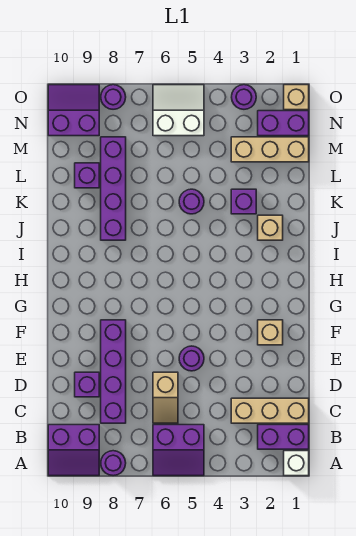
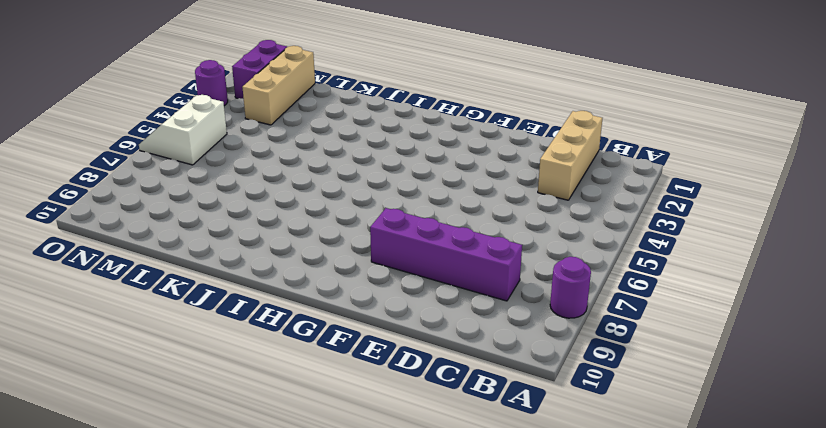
none -> white brick A1 level 1
none -> purple slope A5:B6 level 1 top B
none -> purple slope A9:B10 level 1 top B

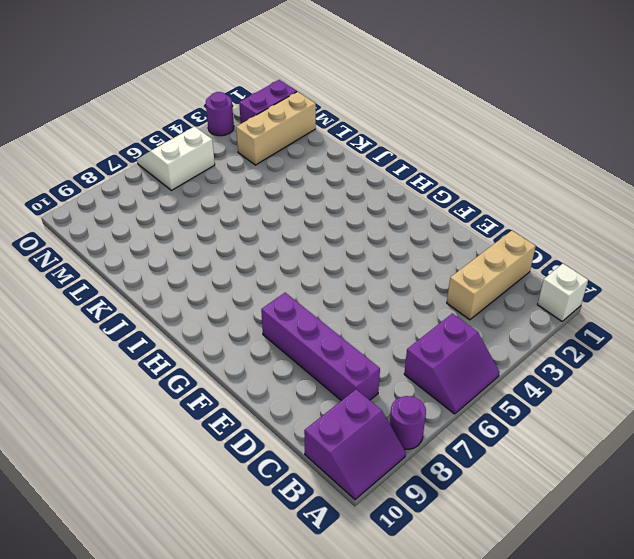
none -> purple brick B1:B2 level 1
none -> tan slope C6:D6 level 1 top D
none -> purple brick D9 level 1

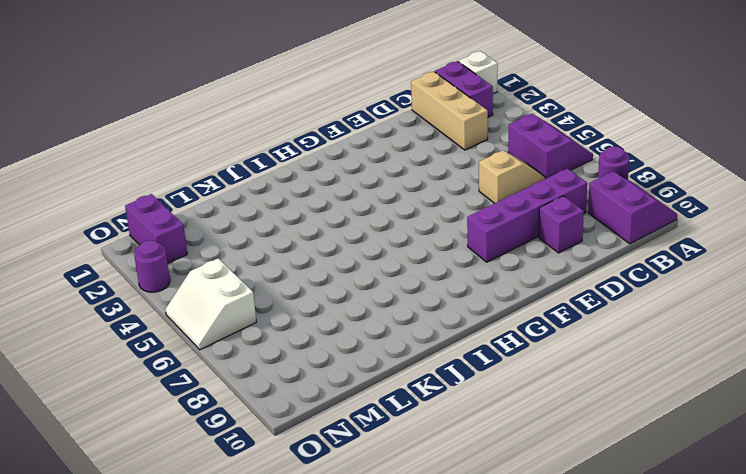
none -> purple round brick E5 level 1
none -> tan brick F2 level 1
none -> tan brick J2 level 1

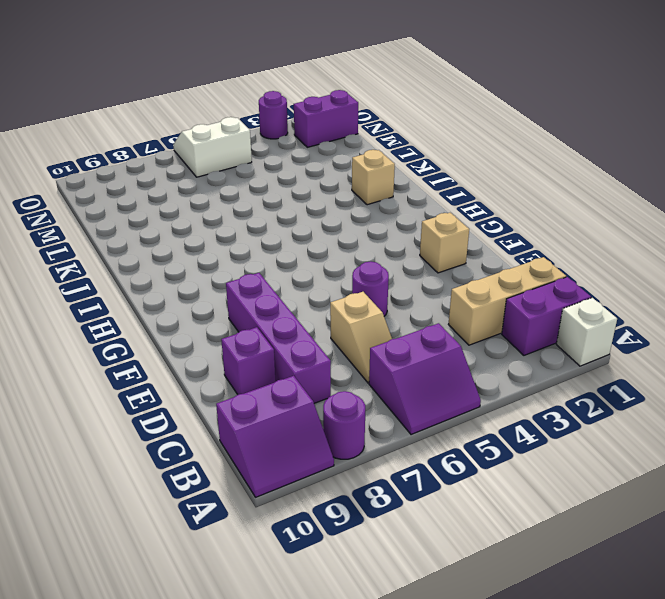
none -> purple brick J8:M8 level 1
none -> purple brick K3 level 1
none -> purple round brick K5 level 1

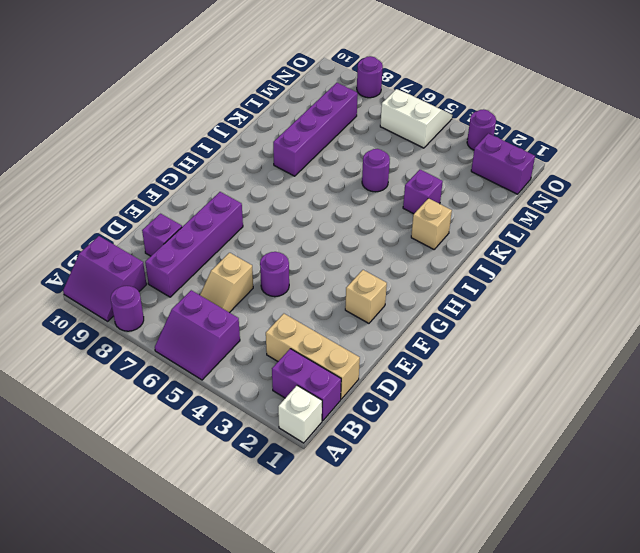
none -> purple brick L9 level 1
none -> tan brick M1:M3 level 1
none -> purple slope N9:O10 level 1 top N

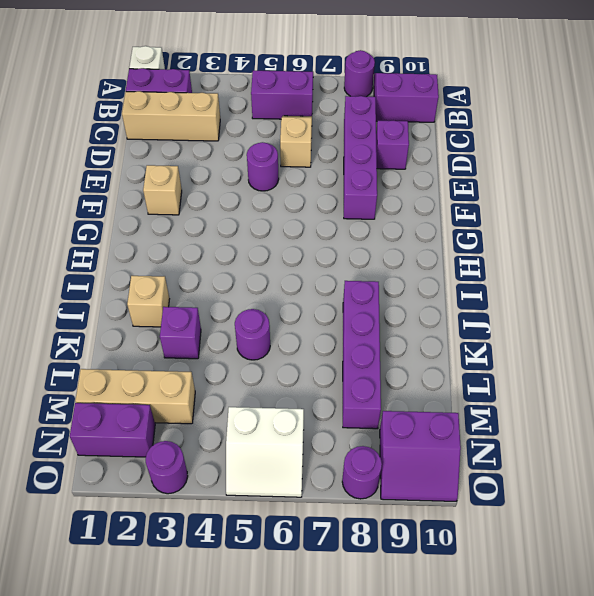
none -> purple brick L9 level 1
none -> tan brick O1 level 1

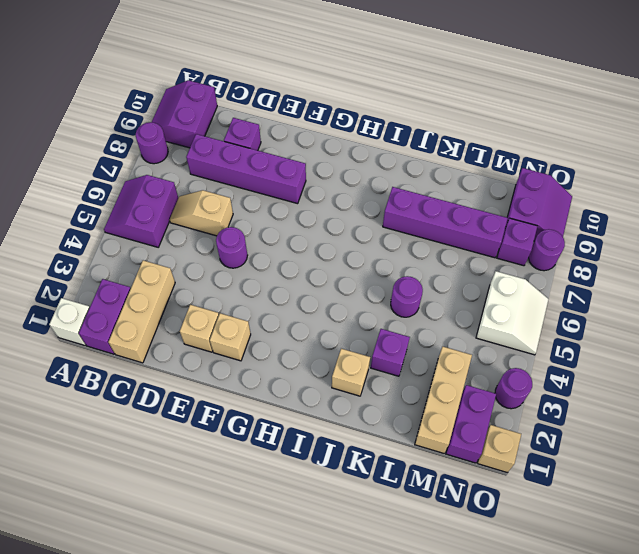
tan brick E2 level 1 -> none
purple brick N8 level 1 -> purple brick L9 level 1

